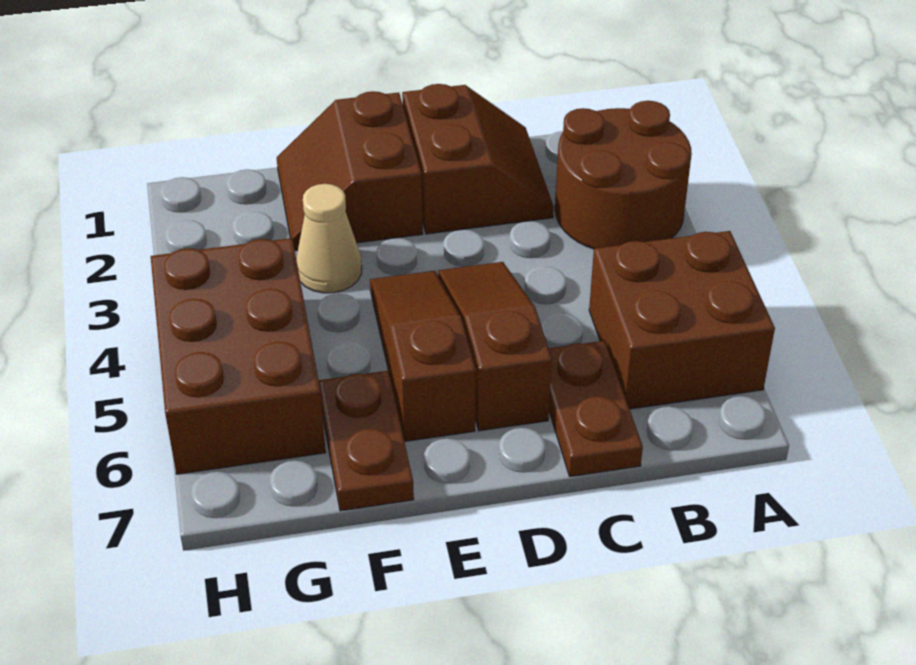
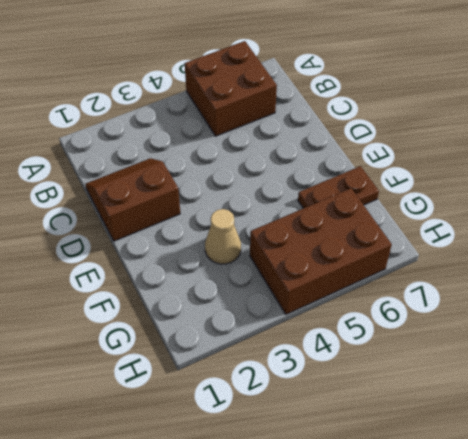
none -> brown round brick A2:B3 level 1
none -> brown plate C6:C7 level 1

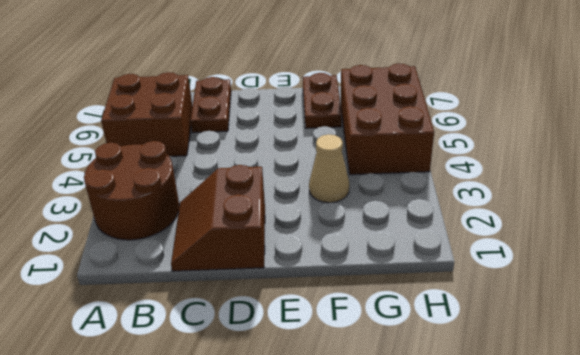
none -> brown slope D4:D6 level 1 top 6
none -> brown slope E1:F2 level 1 top E

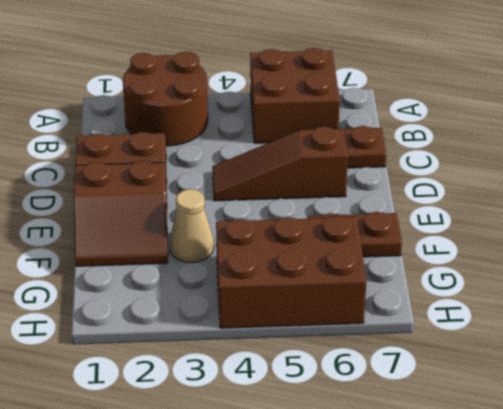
none -> brown slope E4:E6 level 1 top 6

